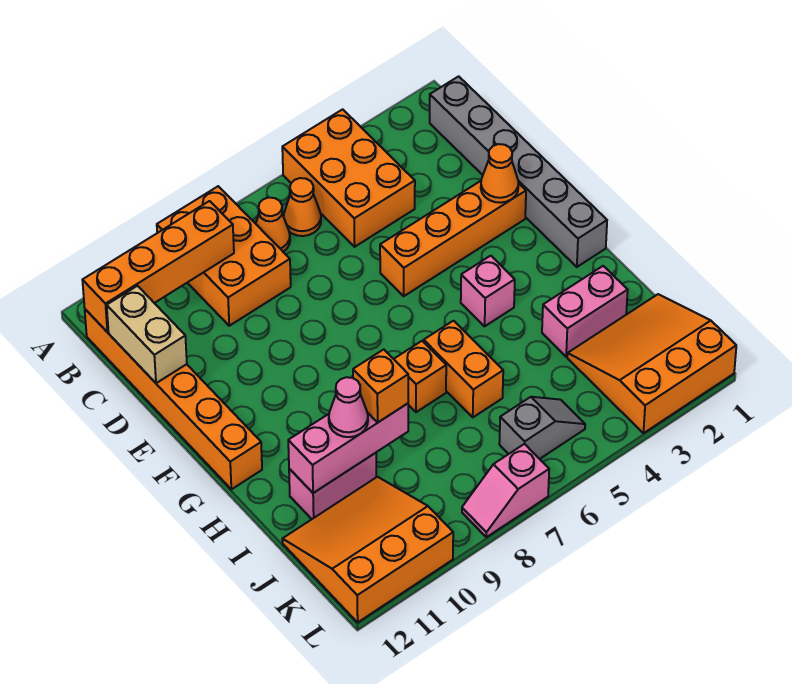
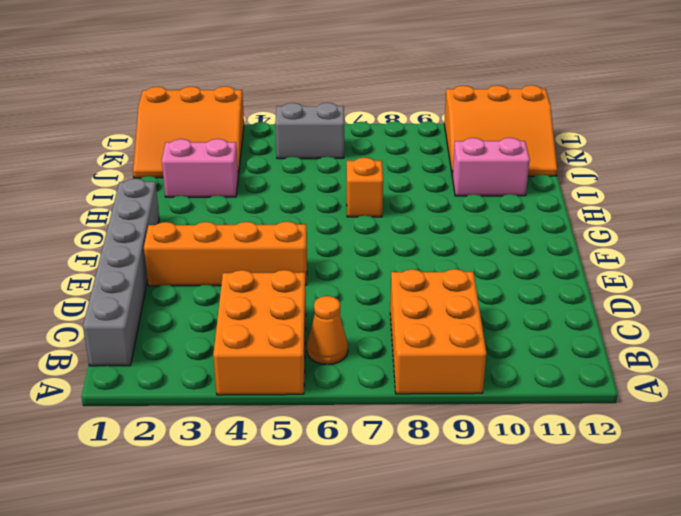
grey brick K5:K6 level 1 -> grey slope K5:K6 level 1 top 6
none -> orange cone B7 level 1
none -> orange brick B12:G12 level 1
none -> pink brick G4 level 1

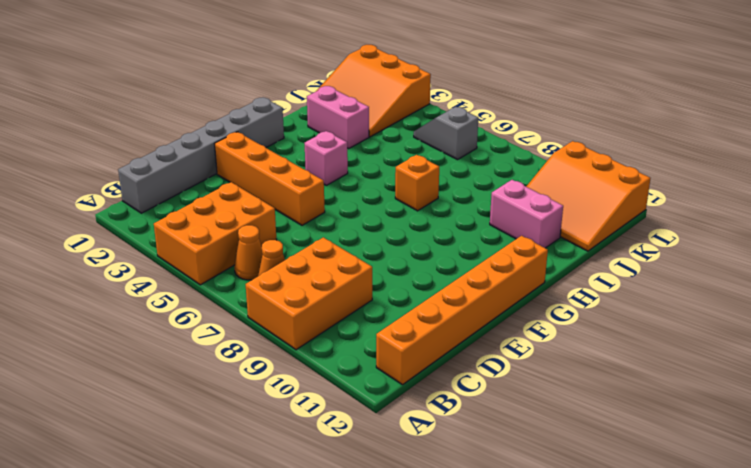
none -> orange brick H6:I6 level 1
none -> pink slope L7:L8 level 1 top 7
none -> orange brick B9:B12 level 2

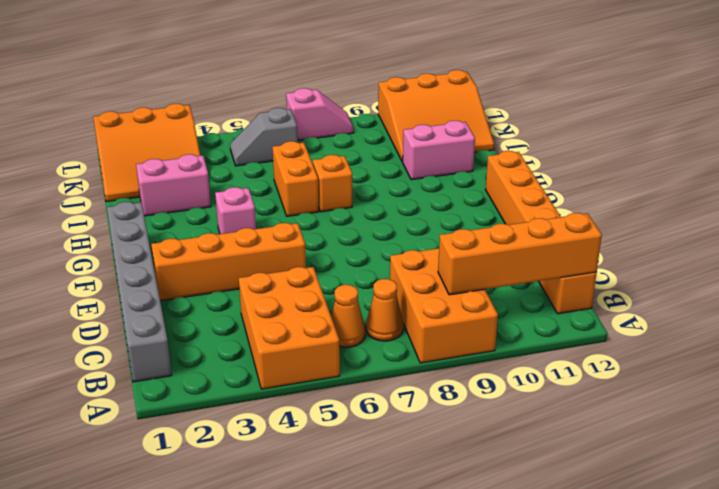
none -> tan brick C12:D12 level 2
none -> orange cone E2 level 2
none -> pink brick I9:I11 level 2

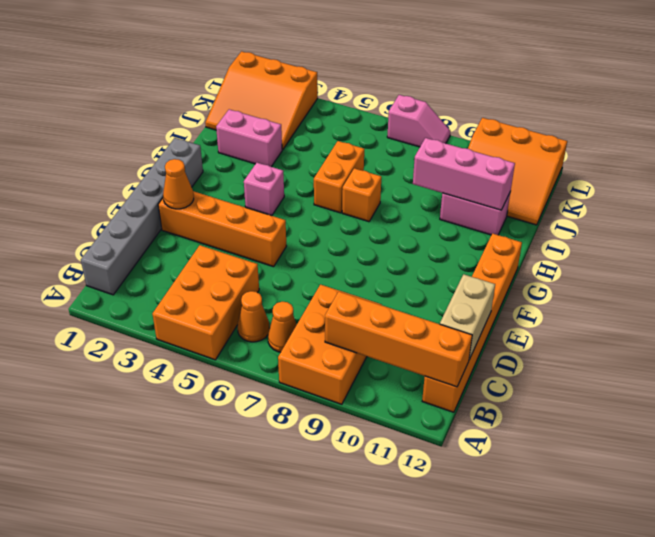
none -> grey slope K5:K6 level 1 top 6
none -> orange brick I9 level 3
none -> pink cone I10 level 3

